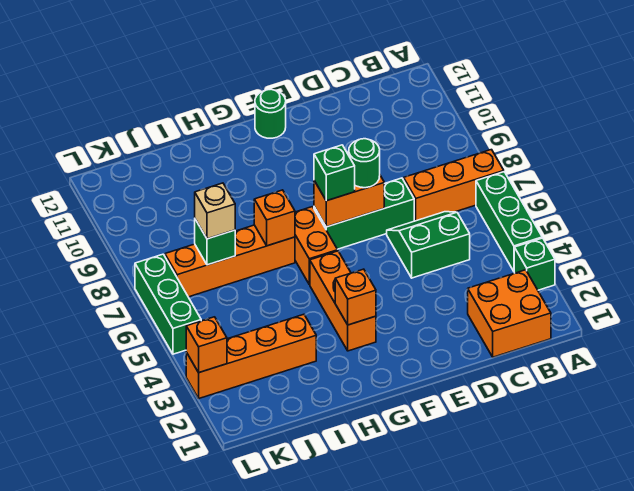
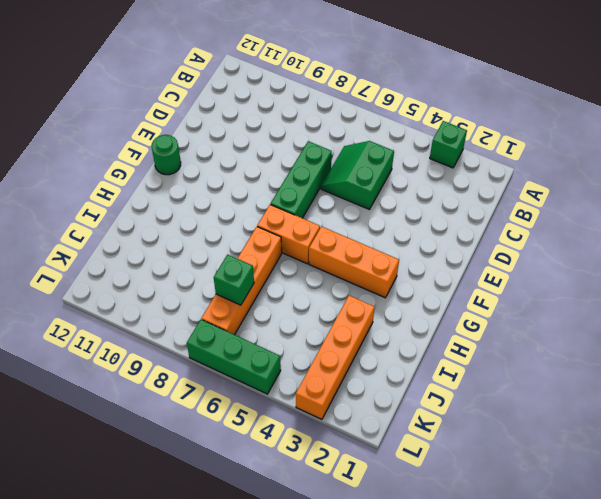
none -> green brick A4:A6 level 1
none -> orange brick A7:C7 level 1
none -> orange brick B1:C2 level 1

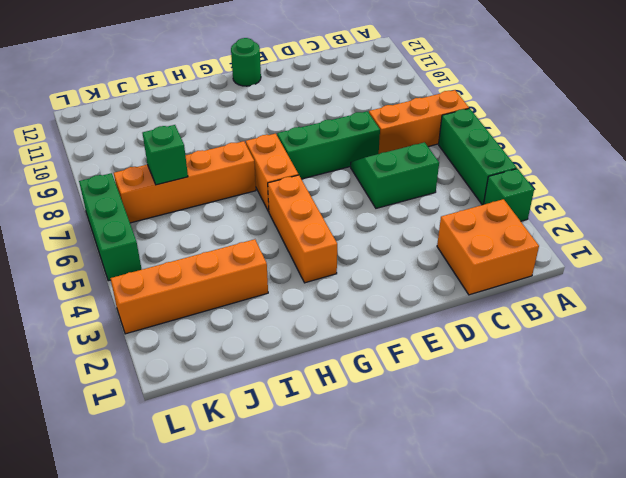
none -> orange brick E7:F7 level 2
none -> orange brick G3 level 2
none -> orange brick H7 level 2

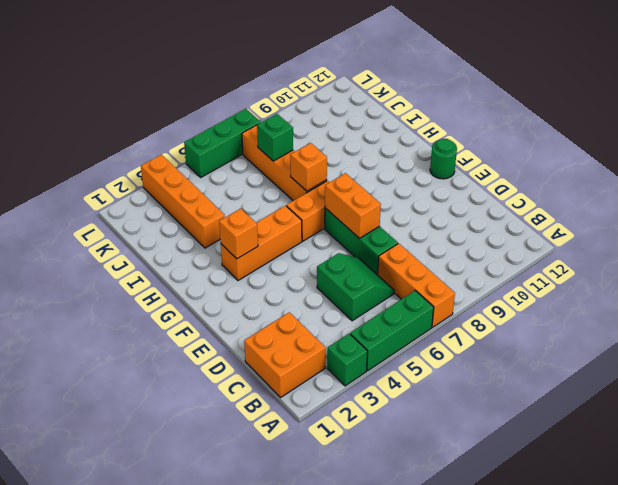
none -> orange brick L3 level 2
none -> green round brick E7 level 3
none -> green brick F7 level 3

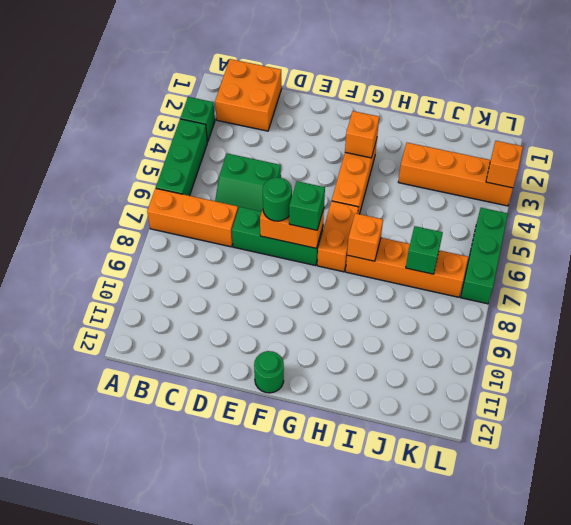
none -> tan brick J7 level 3

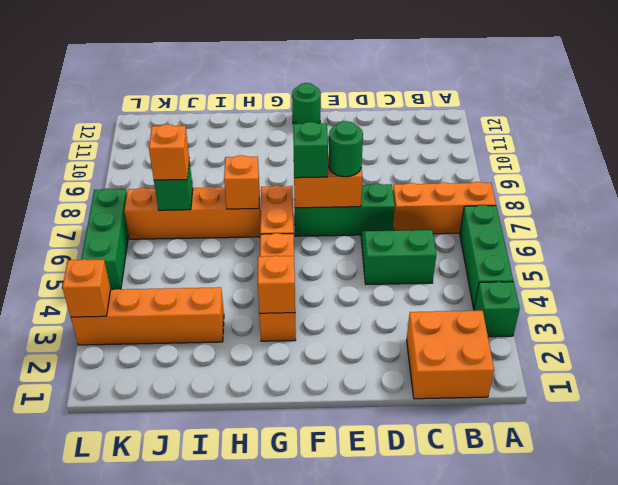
orange brick J7 level 3 -> tan brick J7 level 3

